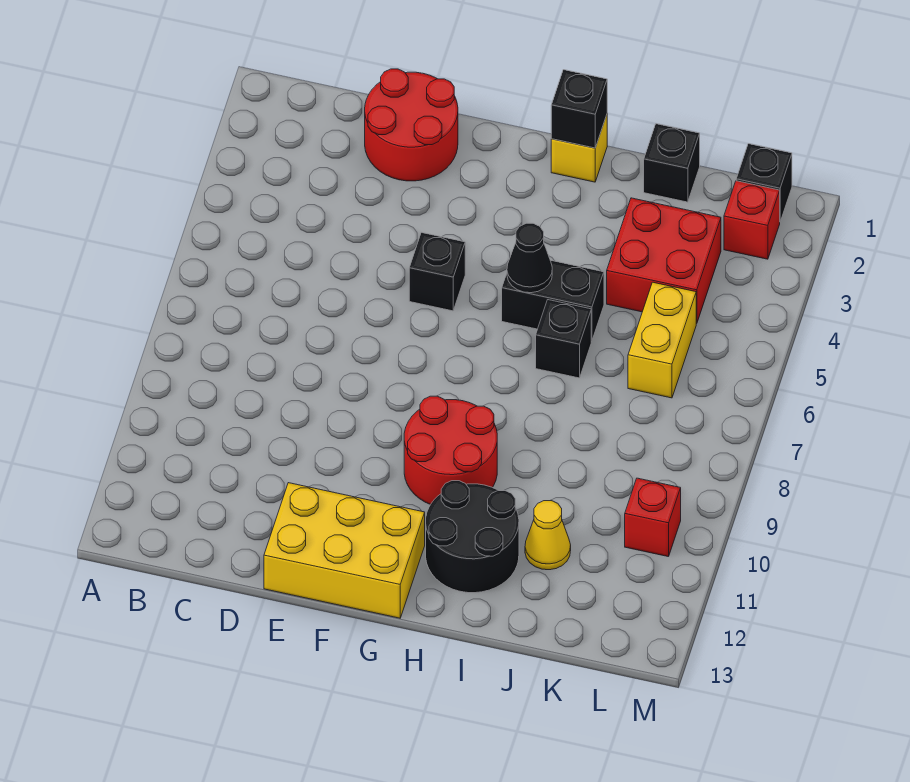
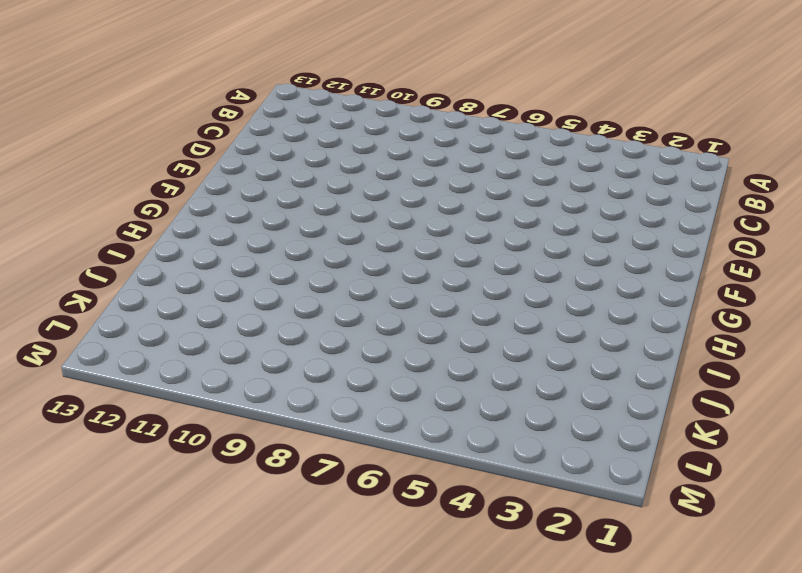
none -> red round brick D1:E2 level 1
none -> yellow brick E12:G13 level 1
none -> black brick F5 level 1

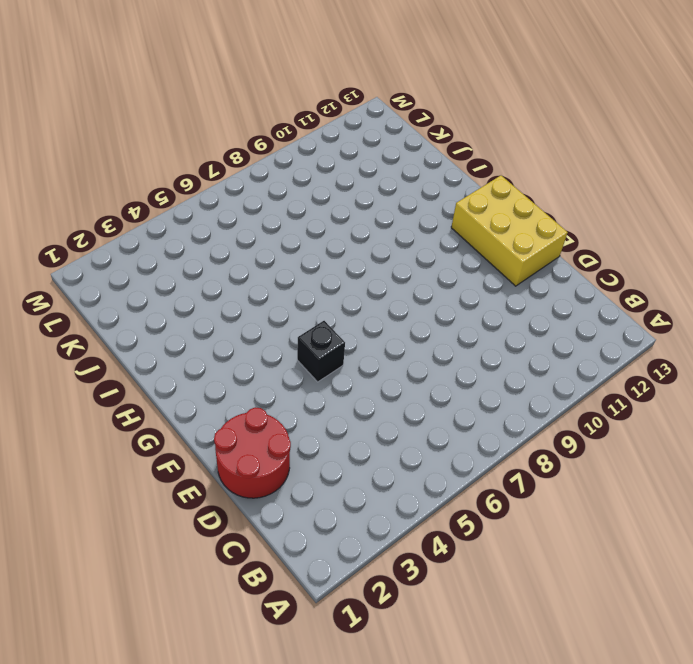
none -> red round brick G9:H10 level 1
none -> yellow brick H1 level 1
none -> black brick H5:I5 level 1

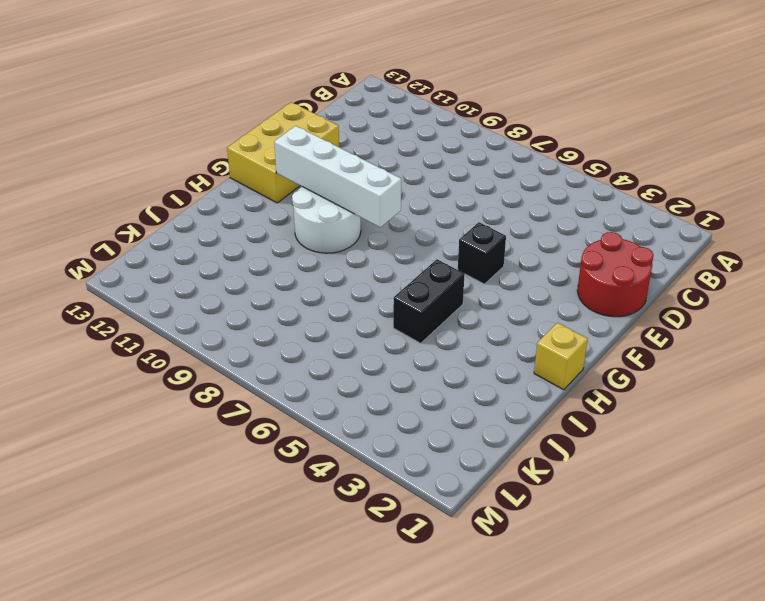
white brick G8:G11 level 2 -> none
white round brick G9:H10 level 1 -> red round brick G9:H10 level 1
none -> black round brick H11:I12 level 1
none -> black brick I6 level 1
none -> black brick J1 level 1

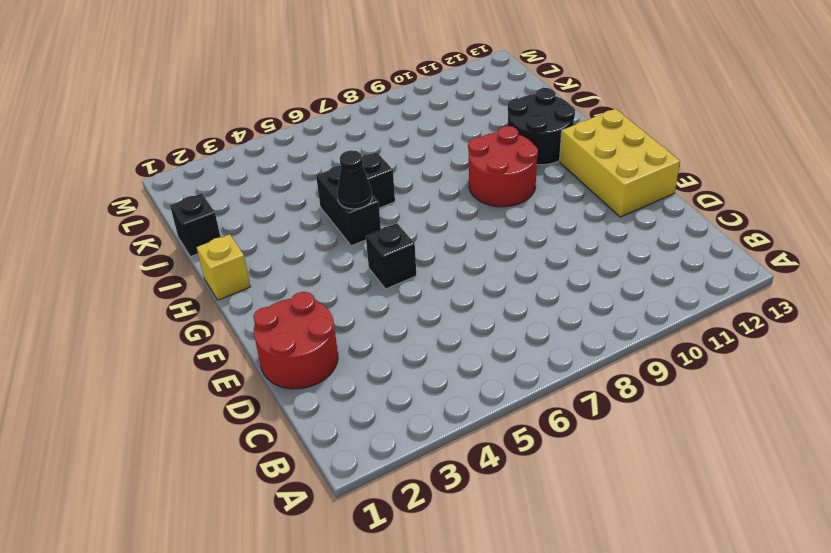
none -> red brick J3:K4 level 1
none -> yellow cone J11 level 1
none -> yellow brick K5:K6 level 1

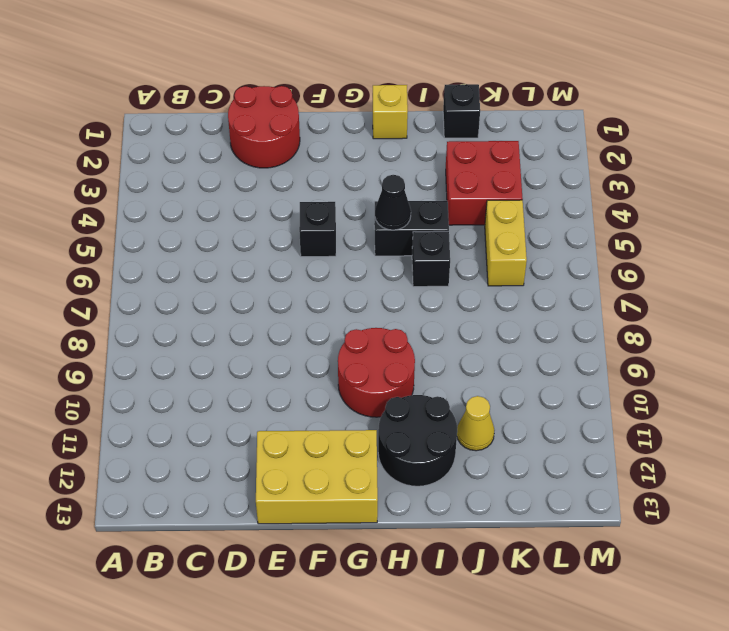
none -> black brick L1 level 1
none -> red brick L2 level 1
none -> red brick L10 level 1

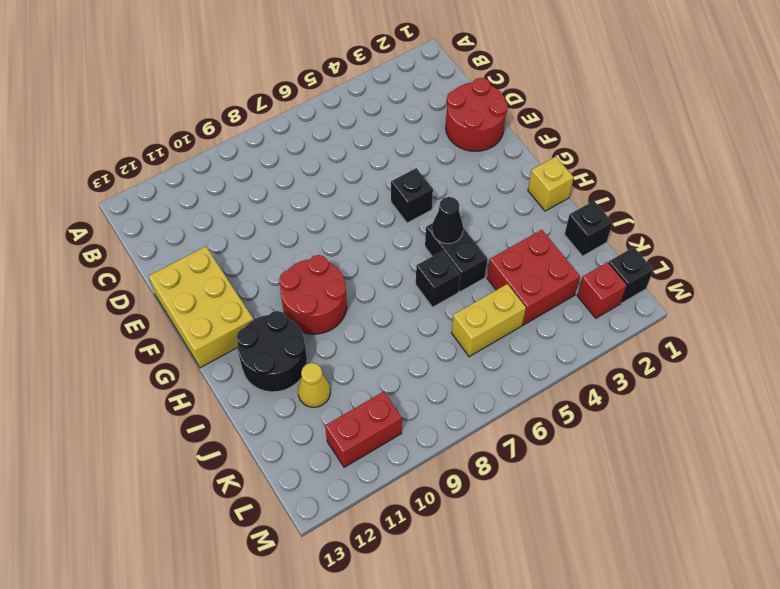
red brick L10:L11 level 1 -> red brick L10 level 1
none -> black brick H1 level 2

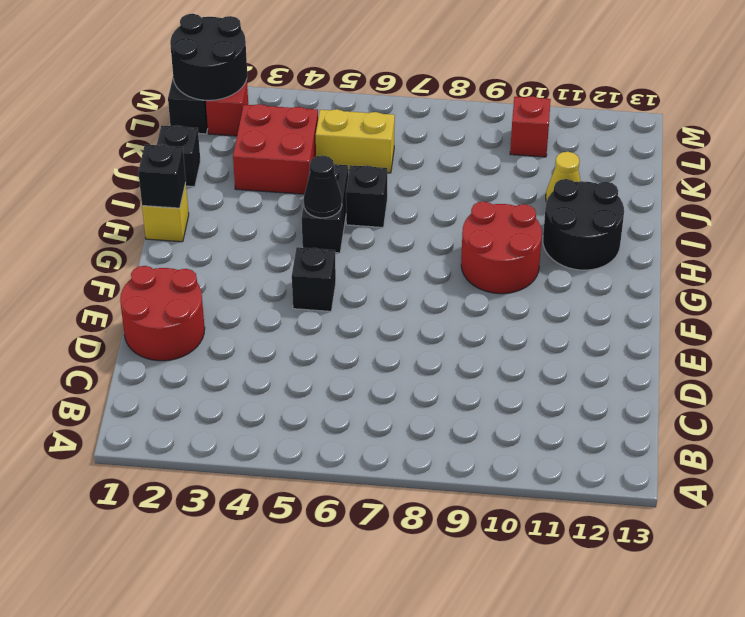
black round brick L1:M2 level 2 -> none
none -> yellow brick E12:G13 level 1

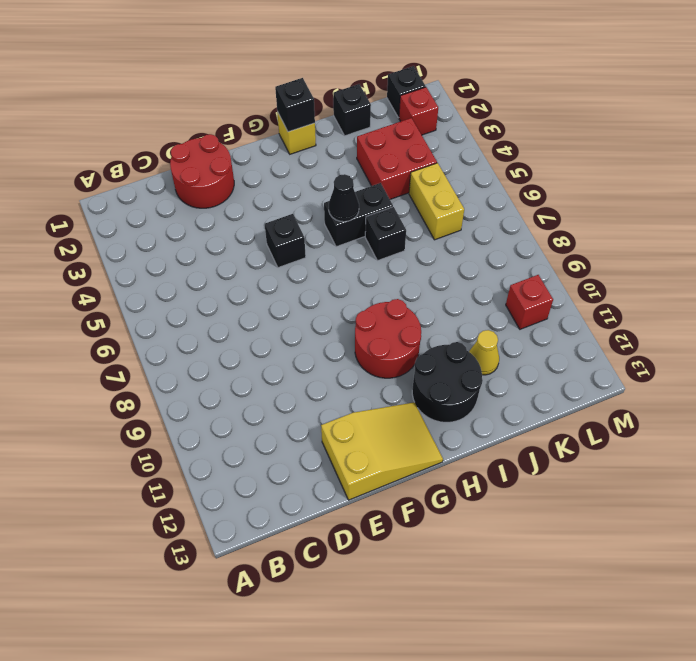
yellow slope E12:G13 level 1 top E -> yellow brick E12:G13 level 1

